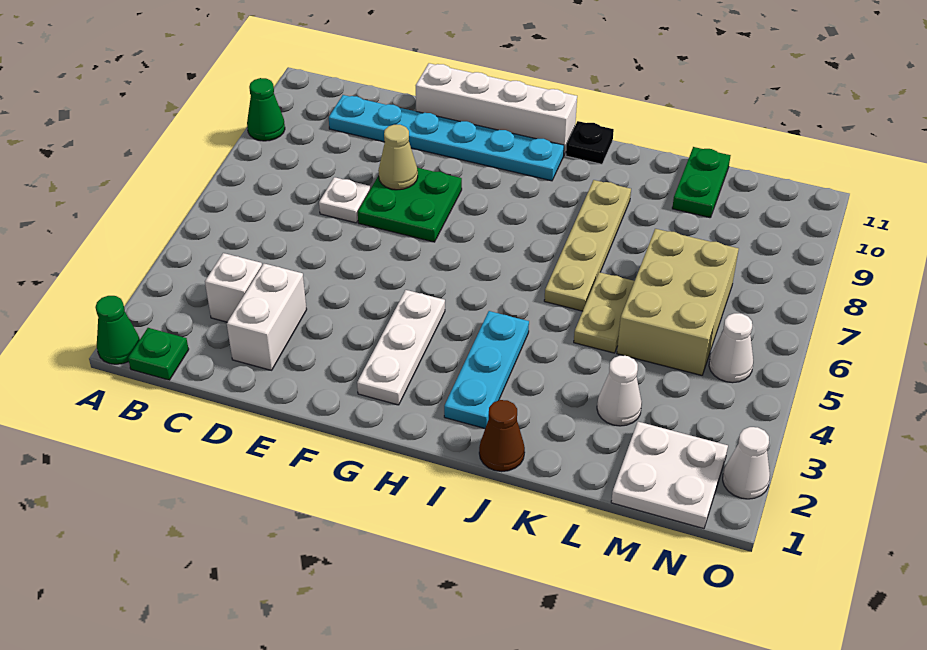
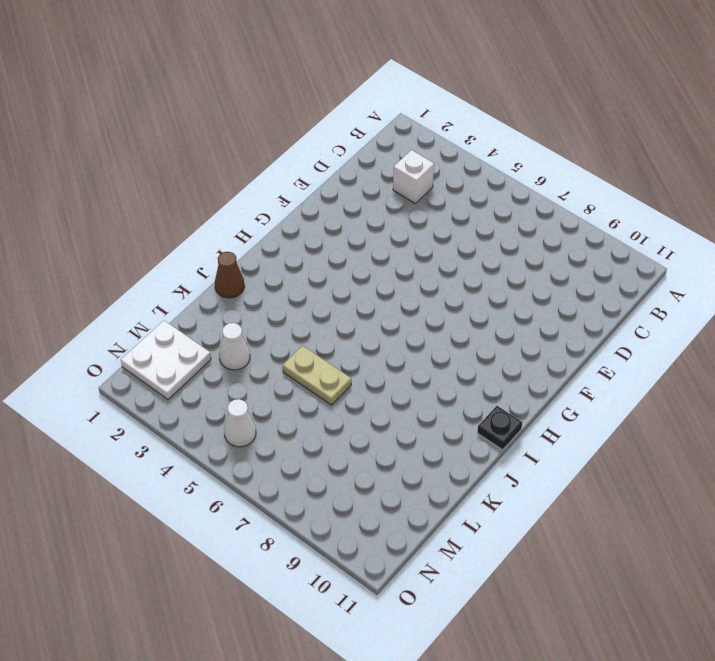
none -> green cone A1 level 1
none -> green cone A9 level 1
none -> green plate B1 level 1

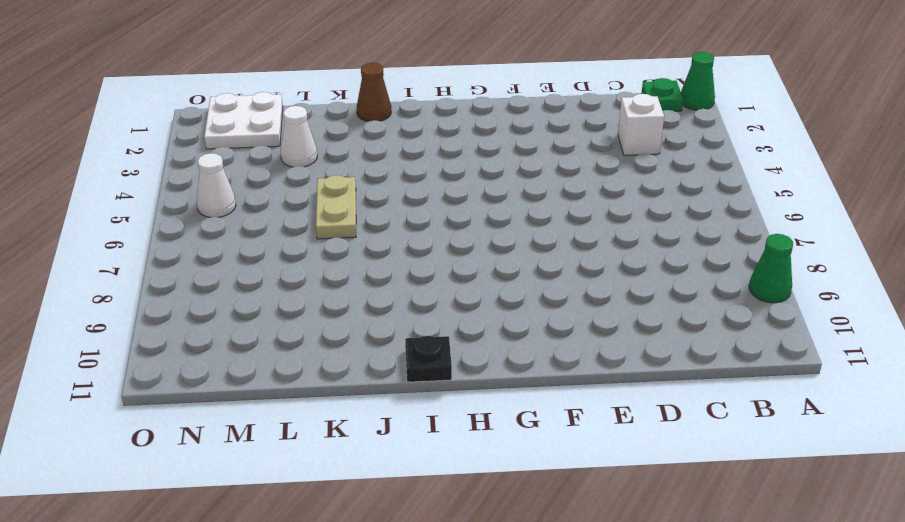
none -> cyan plate C10:H10 level 1
none -> white brick D2:D3 level 1
none -> white plate D7 level 1

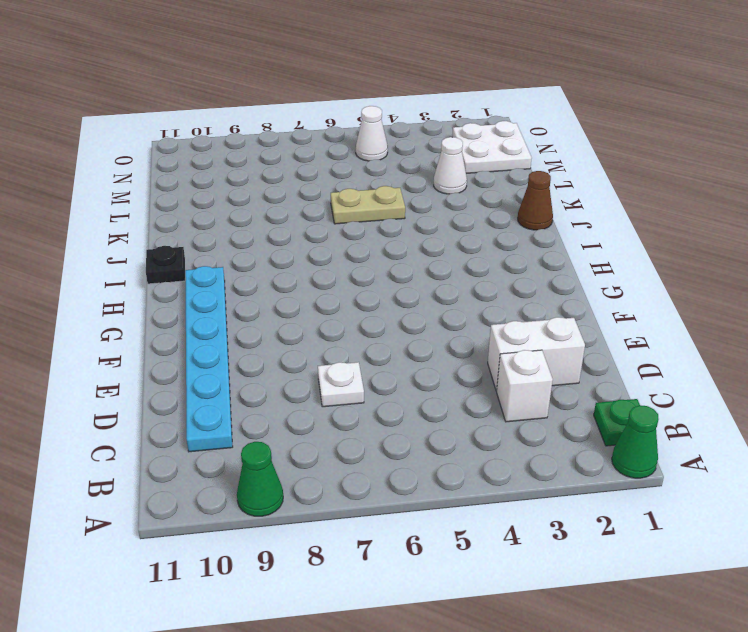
none -> green plate E7:F8 level 1
none -> white brick E11:H11 level 1
none -> white plate G2:G4 level 1

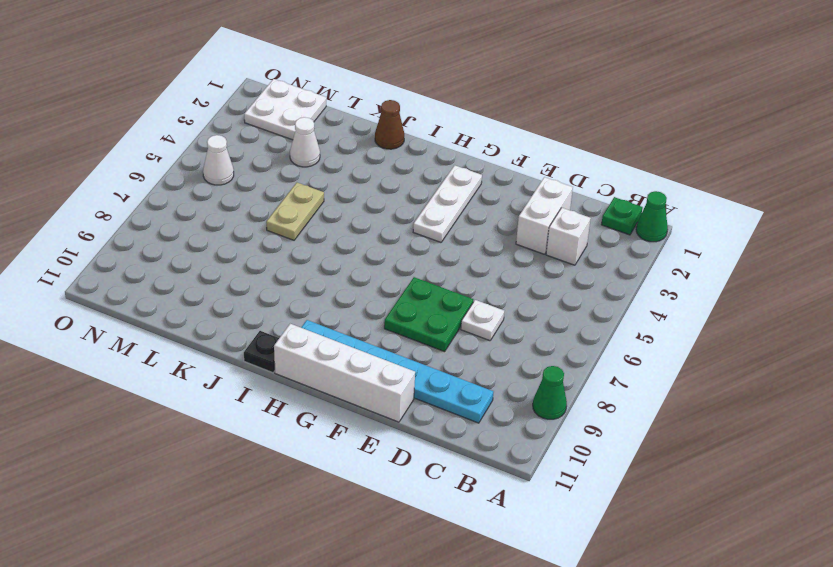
none -> cyan plate I2:I4 level 1
none -> tan plate J6:J9 level 1
none -> tan brick L5:M7 level 1

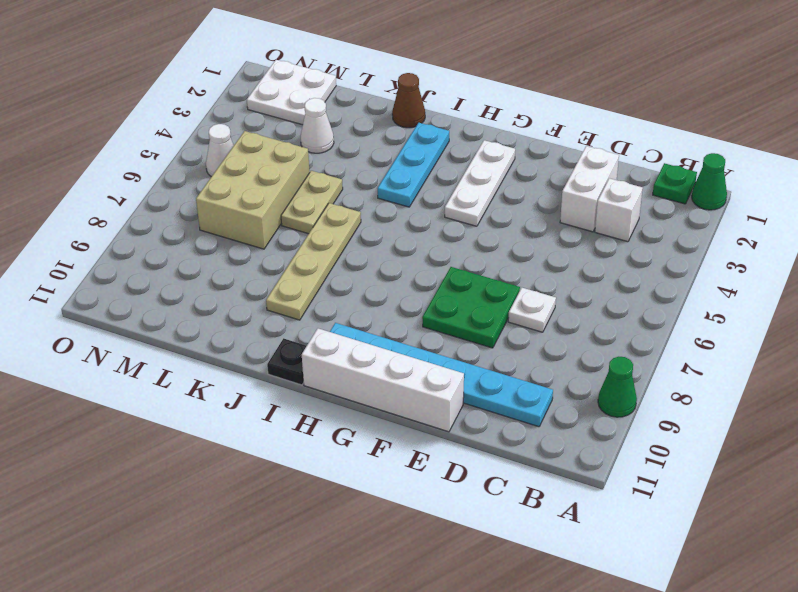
none -> green plate L10:L11 level 1
none -> white cone O2 level 1
none -> tan cone E8 level 2

